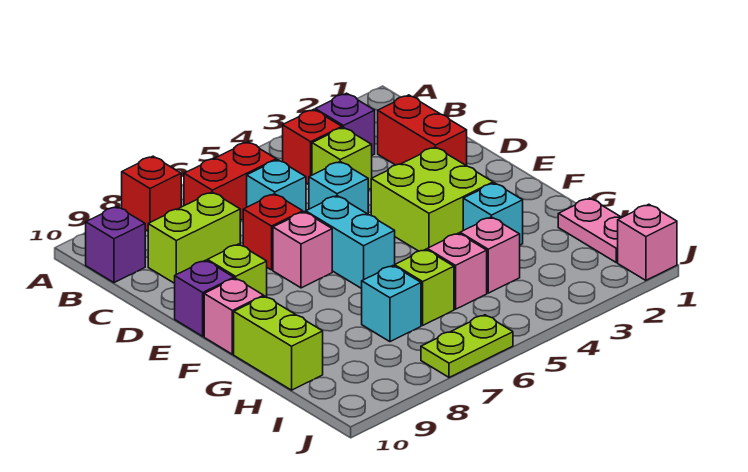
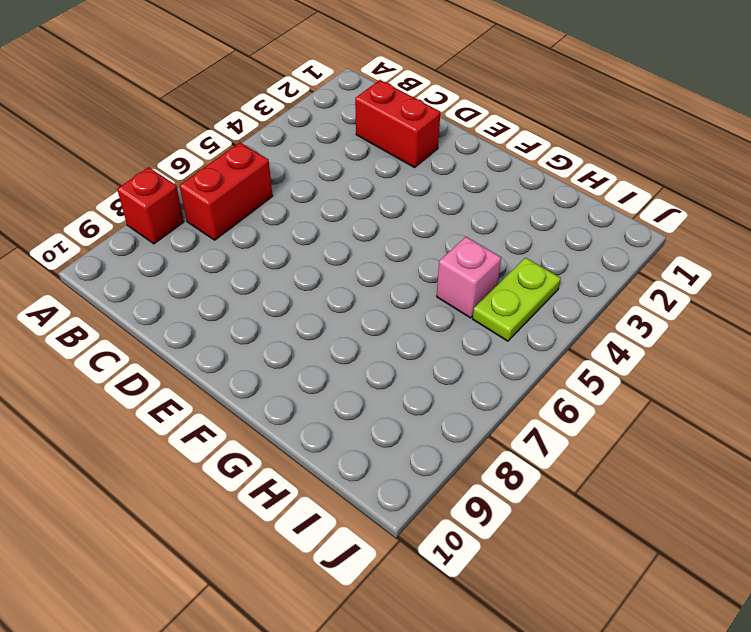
lime plate I4:I5 level 1 -> lime plate J6:J7 level 1
none -> purple brick B3 level 1
none -> red brick B4 level 1
none -> purple brick B10 level 1

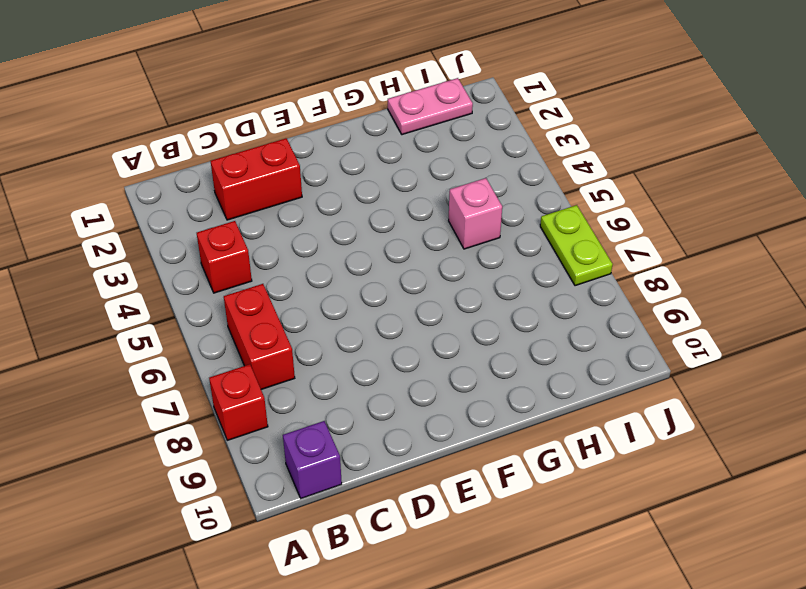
none -> purple brick B3 level 1
none -> lime brick C4 level 1
none -> cyan brick C6 level 1

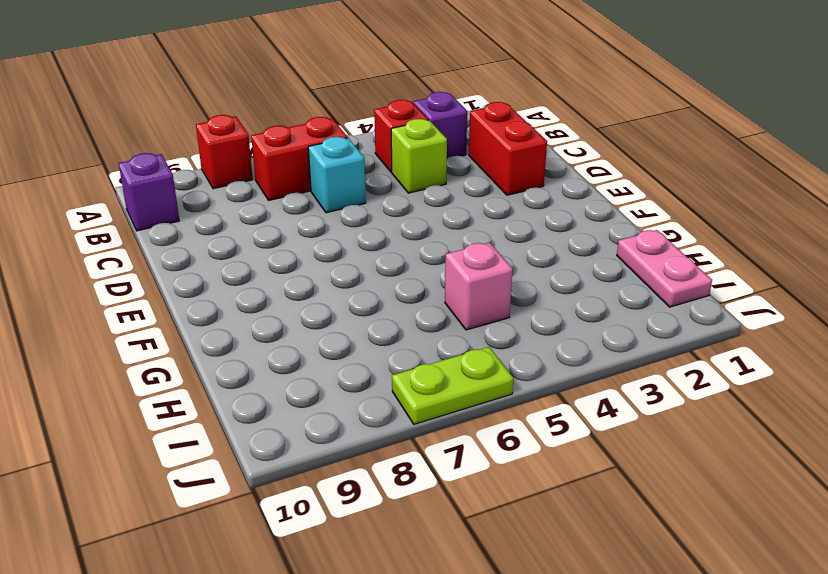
none -> lime brick C8:C9 level 1
none -> cyan brick D5 level 1
none -> red brick D7 level 1

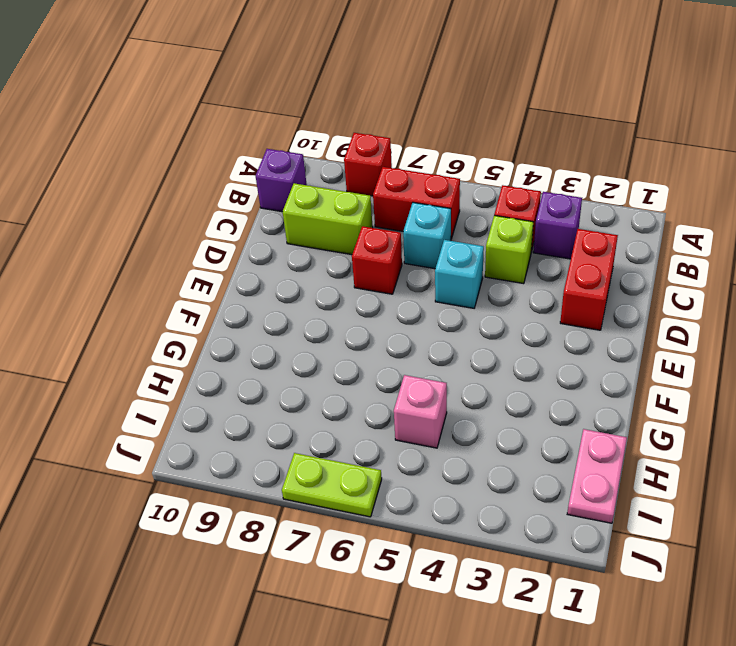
none -> lime brick E3:F4 level 1
none -> cyan brick E6:F6 level 1
none -> pink brick E7 level 1

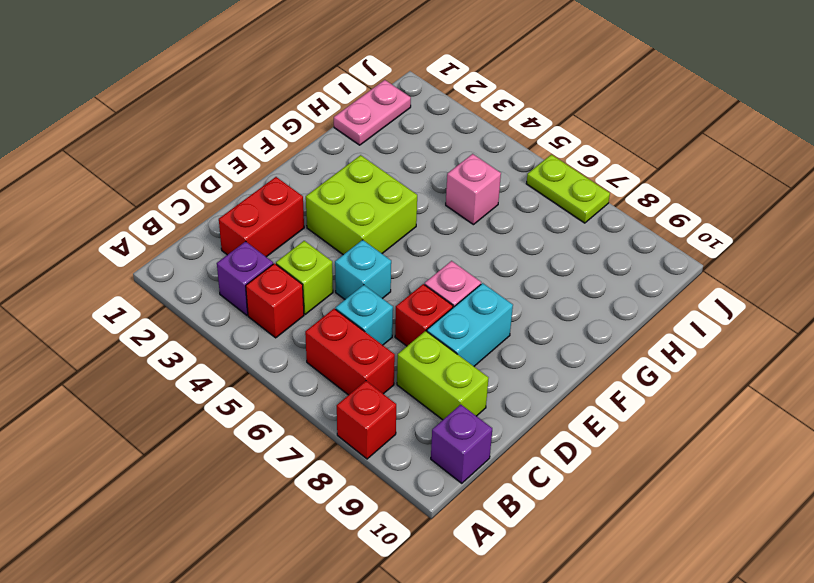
cyan brick D8:E8 level 1 -> cyan brick E6:F6 level 1
none -> lime brick E9 level 1
none -> purple brick E10 level 1
none -> pink brick F10 level 1

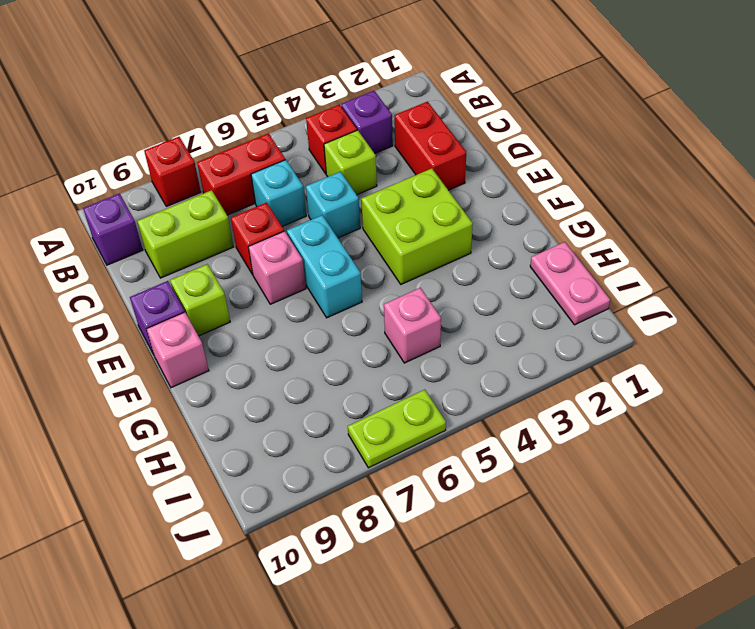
none -> cyan brick G3 level 1
none -> lime brick G10:H10 level 1
none -> pink brick H4 level 1

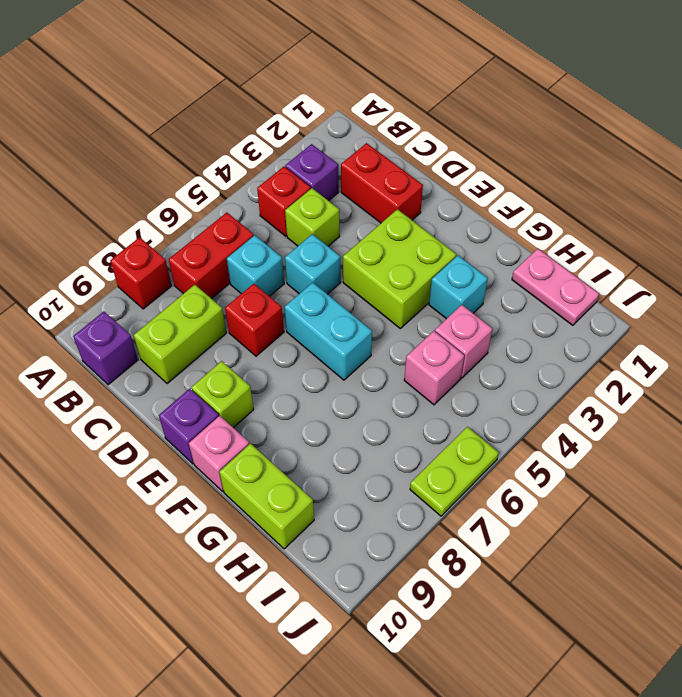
none -> pink brick E7 level 1
none -> lime brick H6 level 1
none -> cyan brick H7 level 1

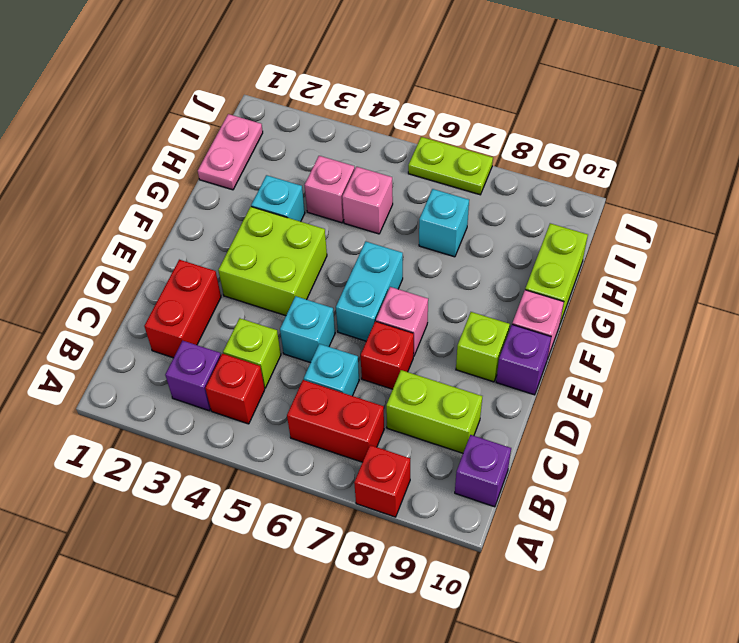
none -> lime brick H6 level 1
none -> pink brick J1 level 1

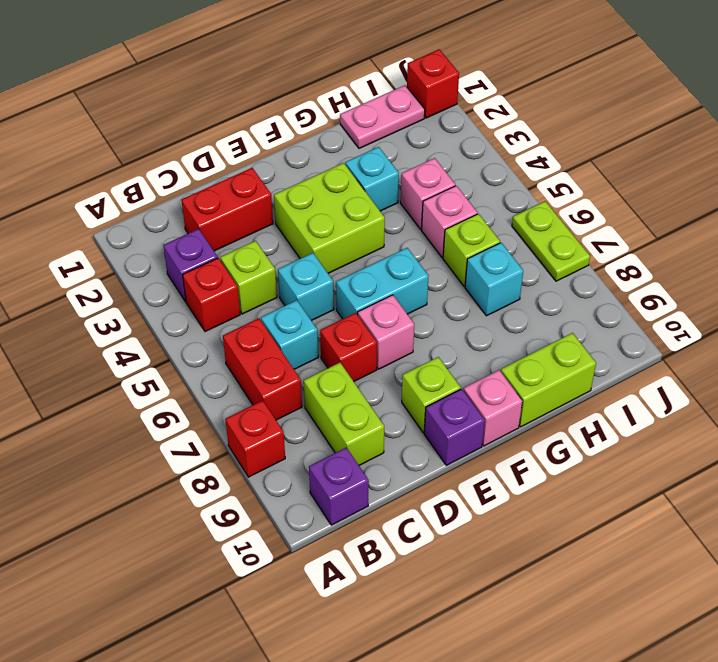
red brick J1 level 1 -> pink brick J1 level 1

